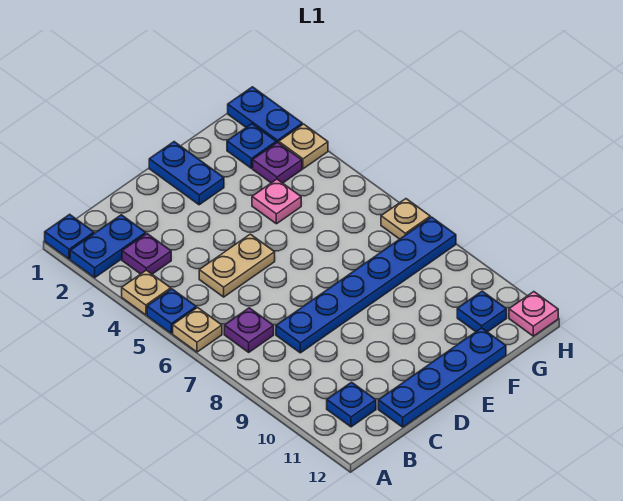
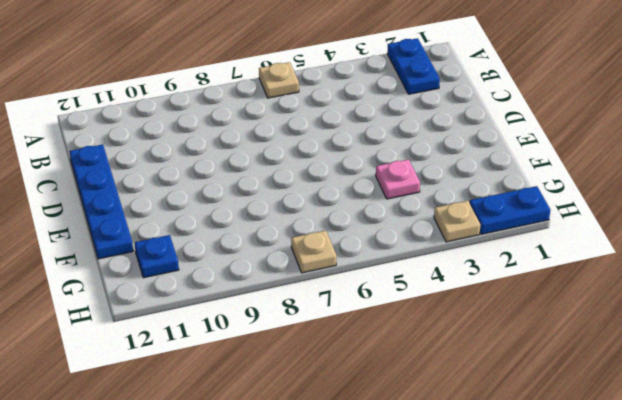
none -> blue plate A1 level 1
none -> tan plate A4 level 1
none -> blue plate A5 level 1

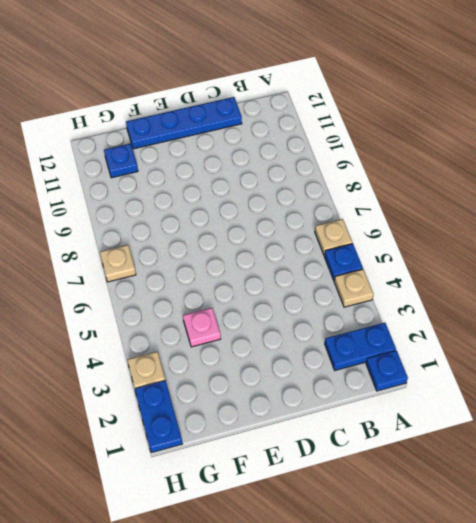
none -> purple plate B3 level 1
none -> purple plate B7 level 1
none -> blue plate B11 level 1

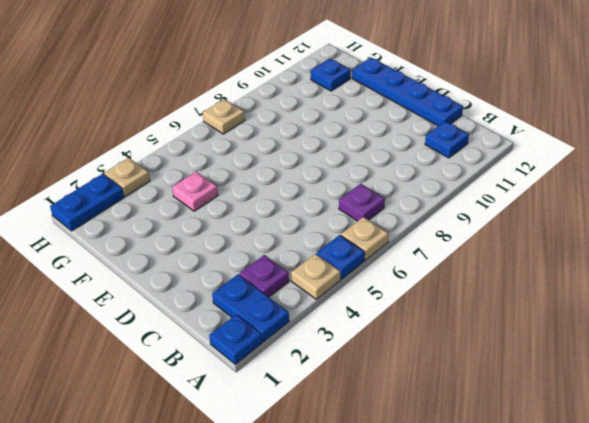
none -> tan plate C5:D5 level 1
none -> blue plate C8:H8 level 1
none -> blue plate E1:E2 level 1

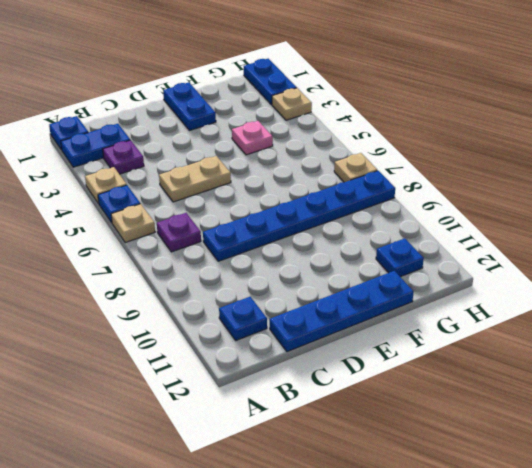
none -> blue plate G2 level 1
none -> purple plate G3 level 1
none -> pink plate H12 level 1

